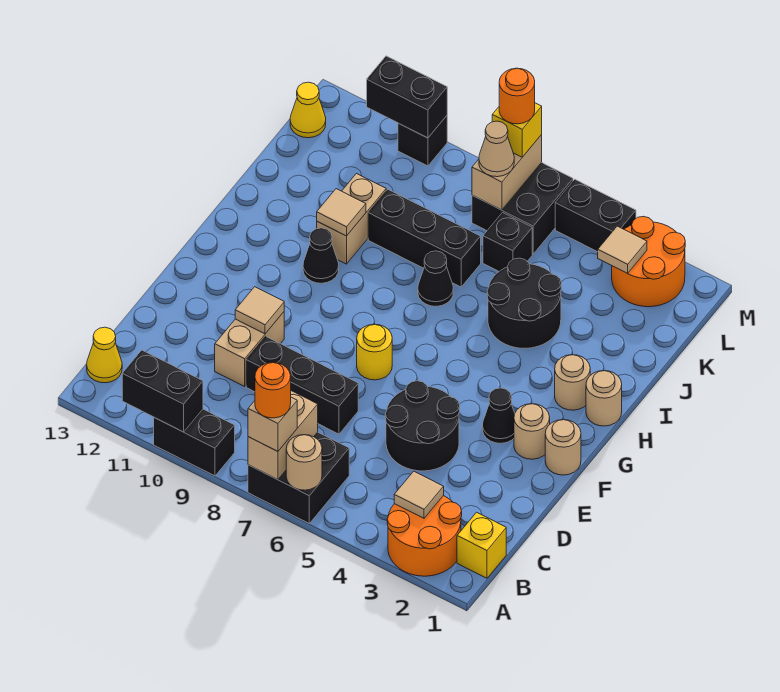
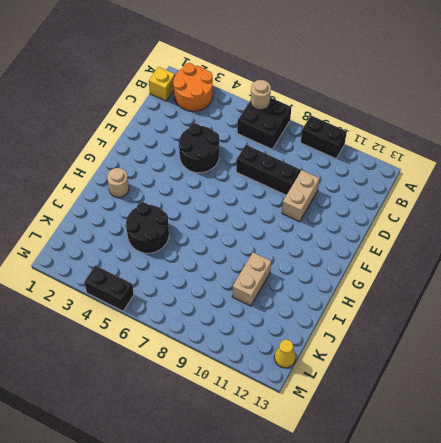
none -> yellow cone B13 level 1
none -> tan round brick F1 level 1
none -> tan round brick F2 level 1
none -> black cone F3 level 1

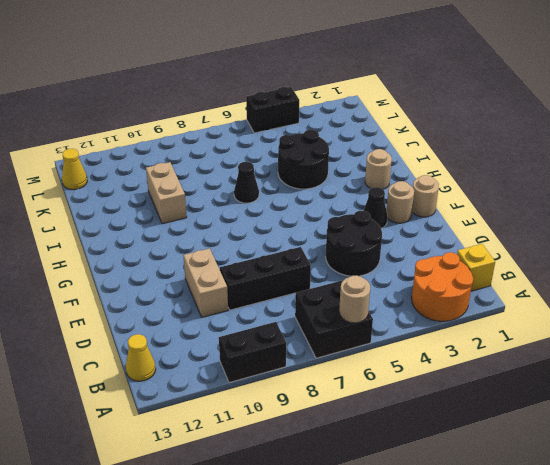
none -> yellow round brick F7 level 1
none -> tan round brick H1 level 1
none -> black cone H10 level 1
none -> black brick J7:J9 level 1

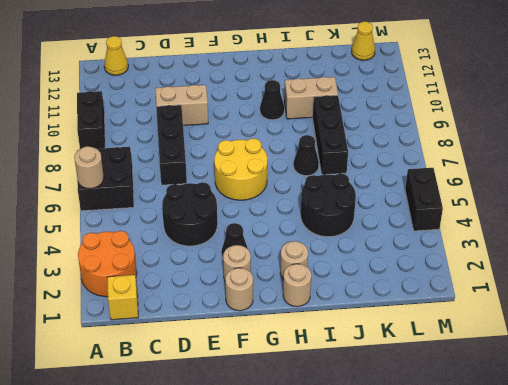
yellow round brick F6:G7 level 1 -> yellow round brick F7 level 1
none -> black brick K6 level 1
none -> orange round brick L2:M3 level 1
none -> black brick L6:M7 level 1
none -> black brick M10 level 1

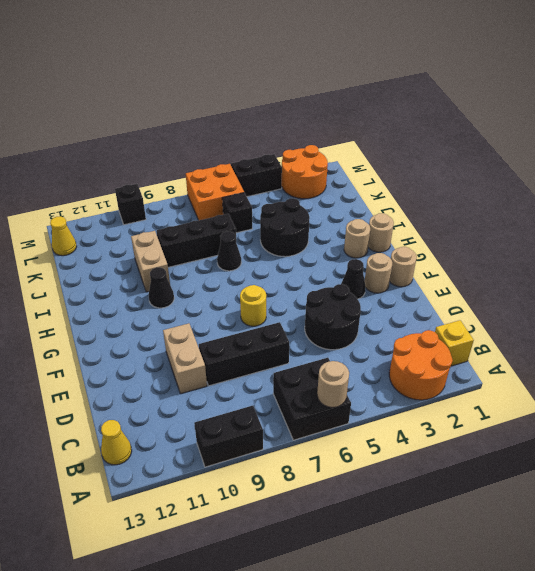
orange brick L6:M7 level 1 -> black brick L6:M7 level 1
none -> tan brick A7:B7 level 2
none -> black brick A10:A11 level 2
none -> tan tile B3 level 2
none -> tan tile E10 level 2

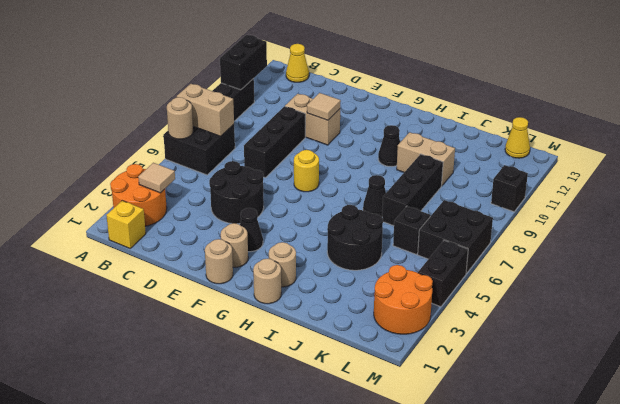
none -> tan tile I10 level 2
none -> tan tile L3 level 2
none -> tan brick L7:M7 level 2
none -> black brick M10:M11 level 2

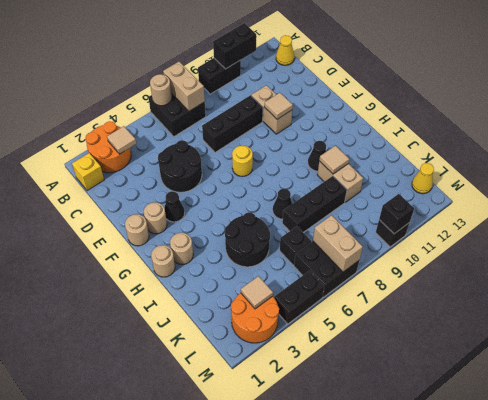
black brick M10 level 2 -> black brick M10:M11 level 2
none -> tan brick A7 level 3
none -> tan cone L7 level 3
none -> yellow brick M7 level 3
none -> orange round brick A7 level 4

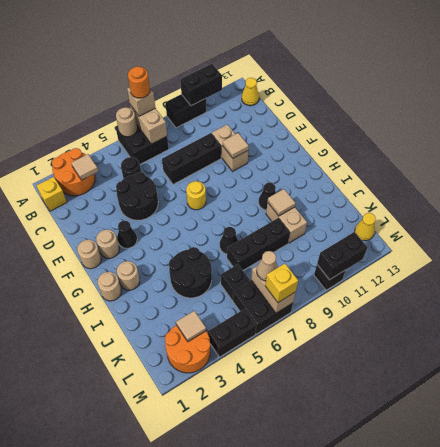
black round brick C5 level 1 -> none
none -> orange round brick M7 level 4

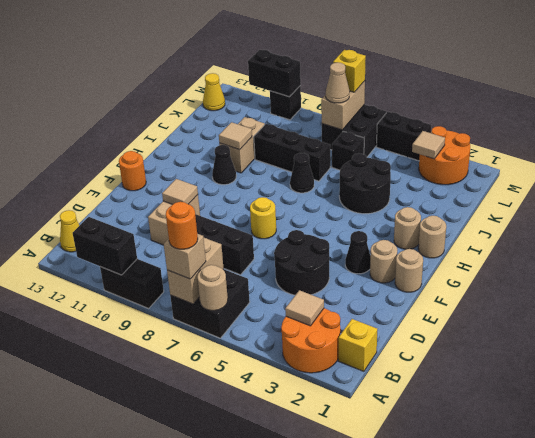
orange round brick F13 level 1 -> orange round brick M7 level 4

